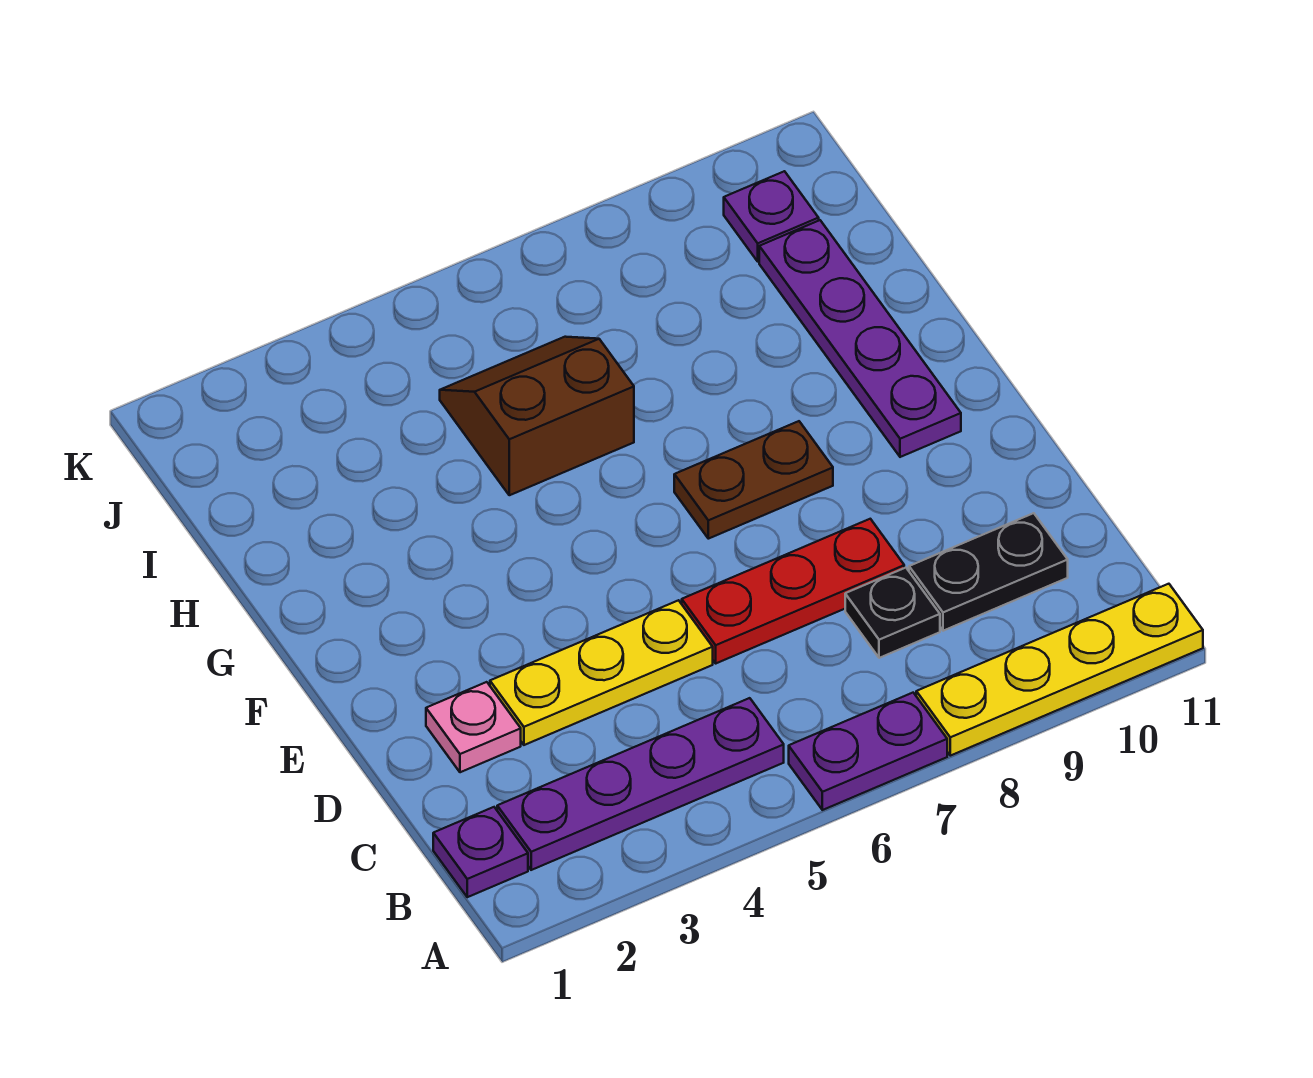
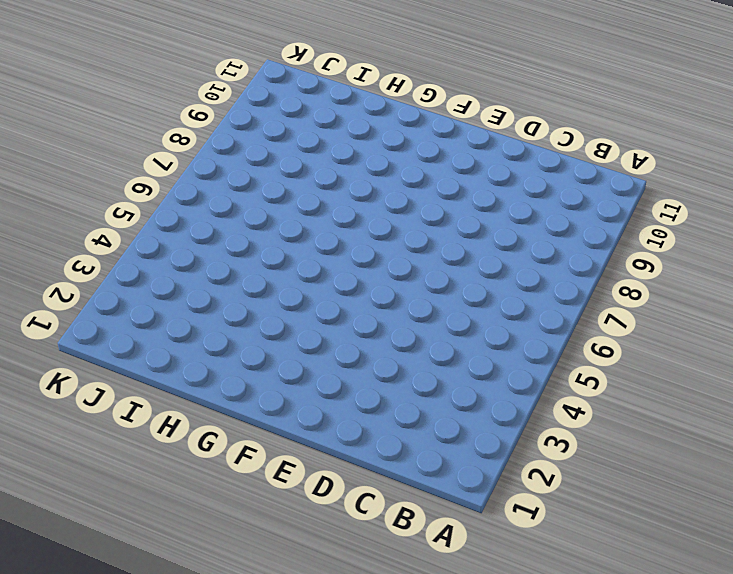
none -> purple plate A6:A7 level 1
none -> yellow plate A8:A11 level 1
none -> purple plate B1 level 1

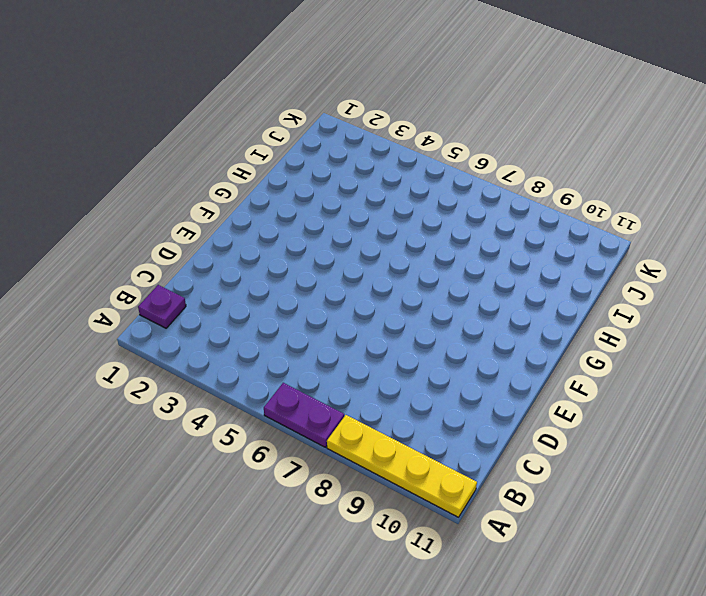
none -> purple plate B2:B5 level 1
none -> black plate C8 level 1
none -> black plate C9:C10 level 1

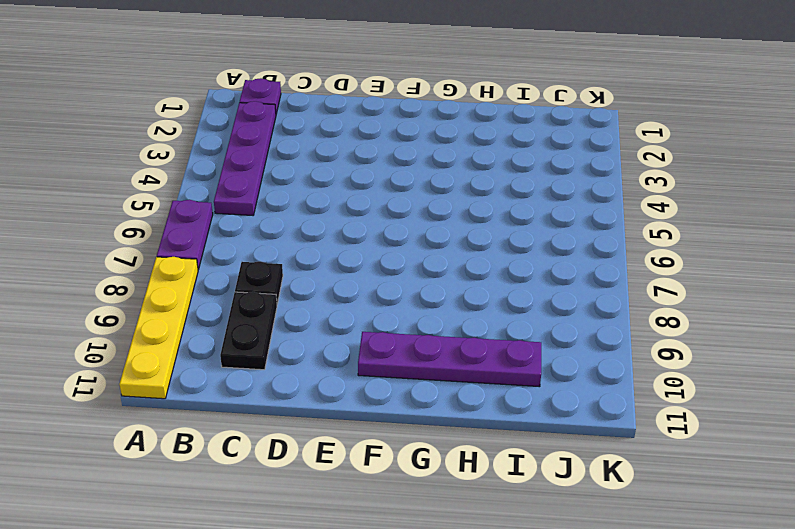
none -> pink plate D2 level 1
none -> yellow plate D3:D5 level 1
none -> red plate D6:D8 level 1

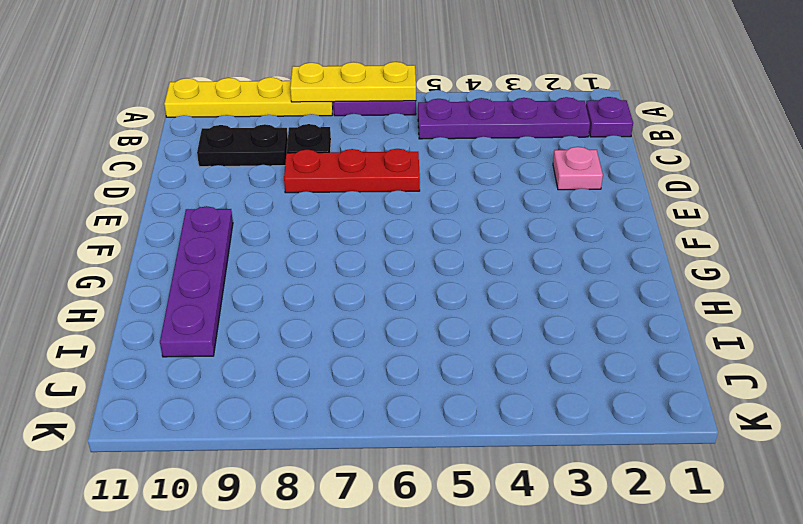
yellow plate A6:A8 level 2 -> yellow plate D3:D5 level 1
none -> brown plate F7:F8 level 1
none -> brown slope H5:I6 level 1 top H
none -> purple plate J10 level 1

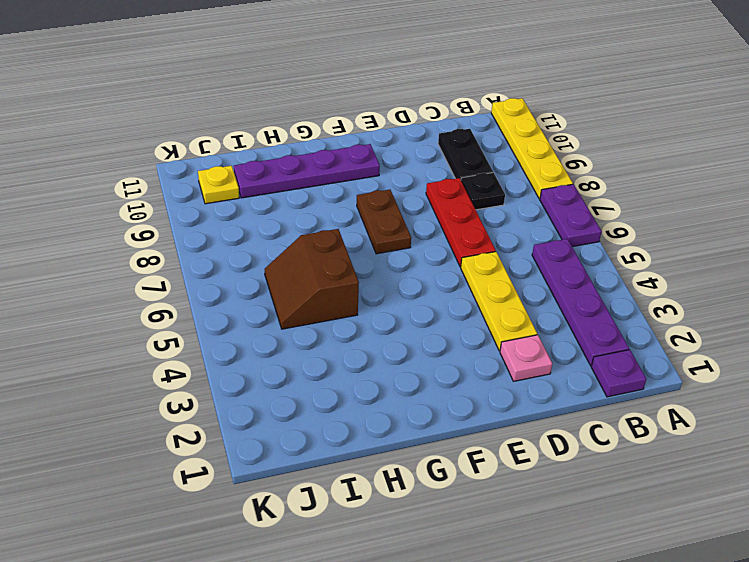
yellow plate J10 level 1 -> purple plate J10 level 1

